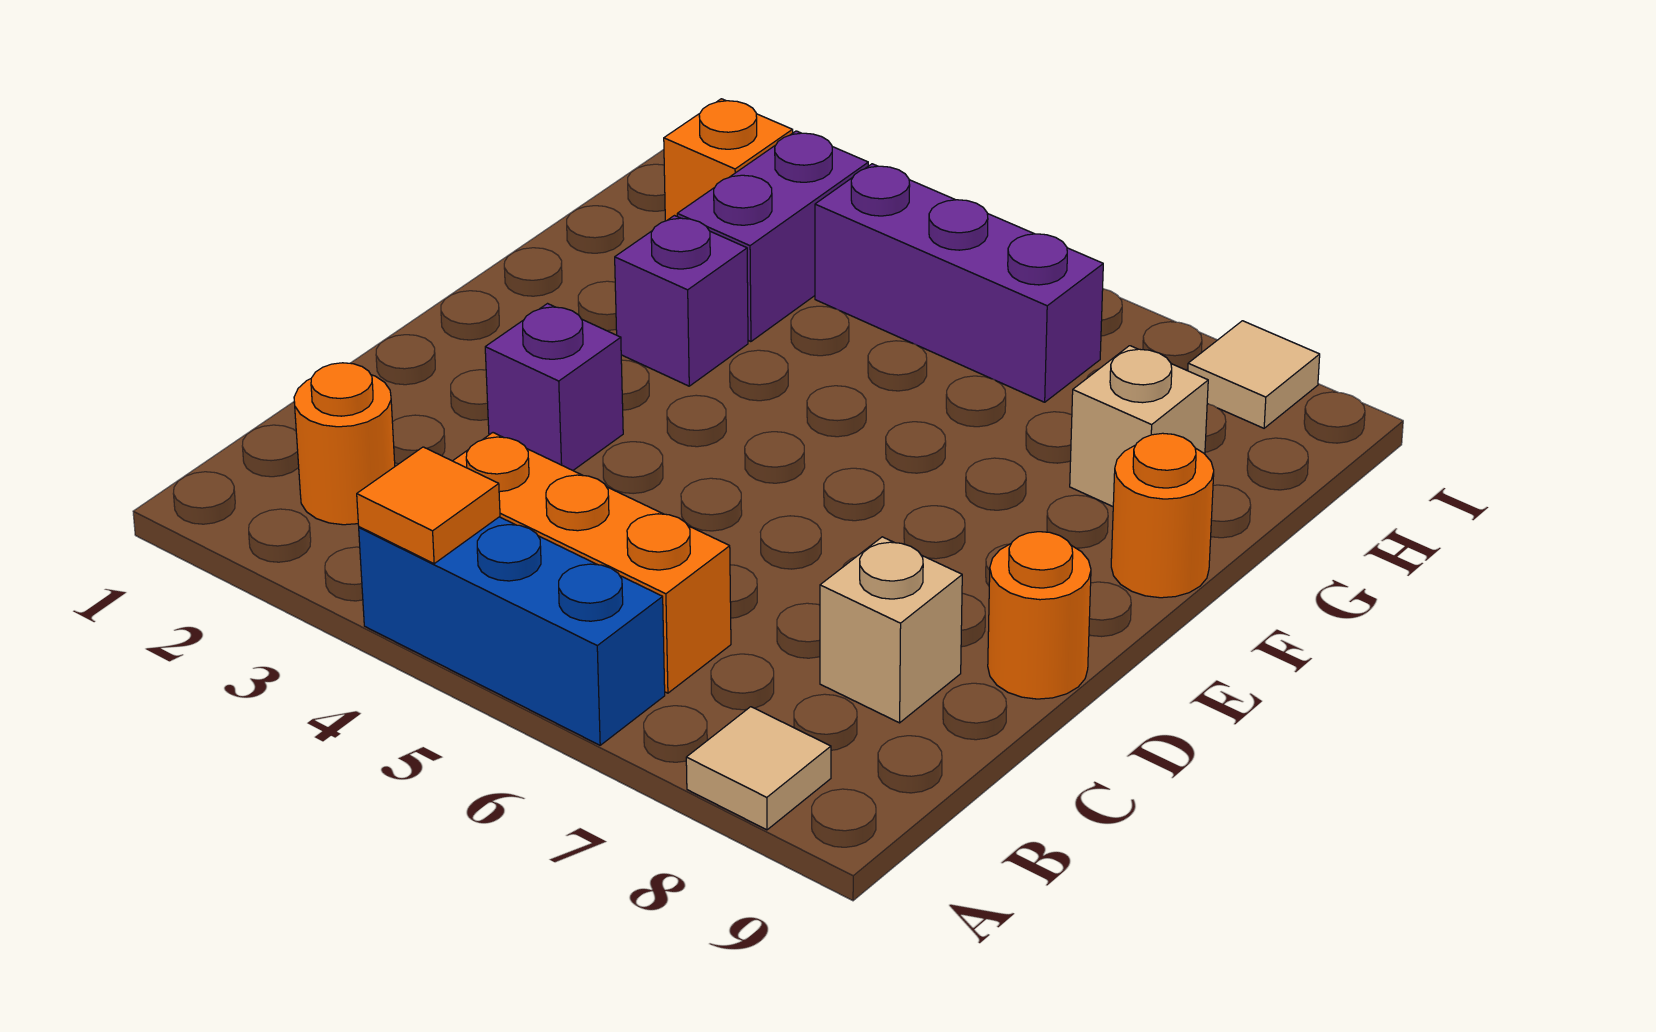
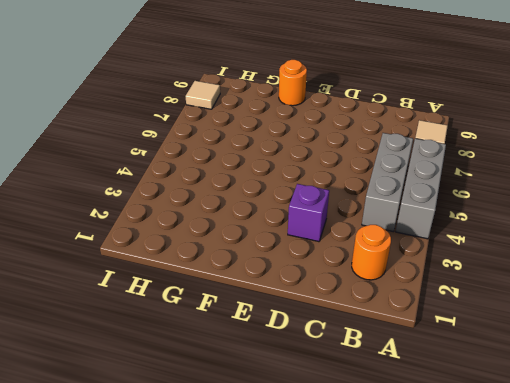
grey brick A4:A6 level 1 -> blue brick A4:A6 level 1
grey brick B4:B6 level 1 -> orange brick B4:B6 level 1
none -> tan brick C8 level 1
none -> orange round brick D9 level 1
none -> purple brick F3 level 1

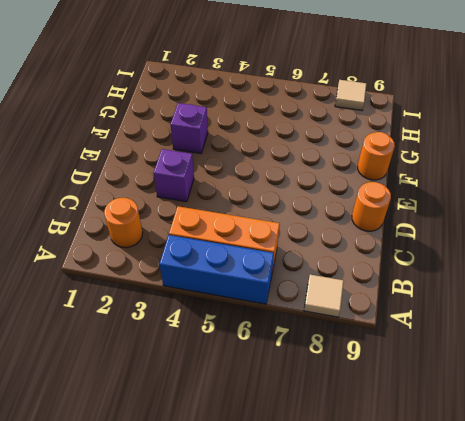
none -> tan brick C8 level 1
none -> purple brick G3:H3 level 1
none -> tan brick G8 level 1

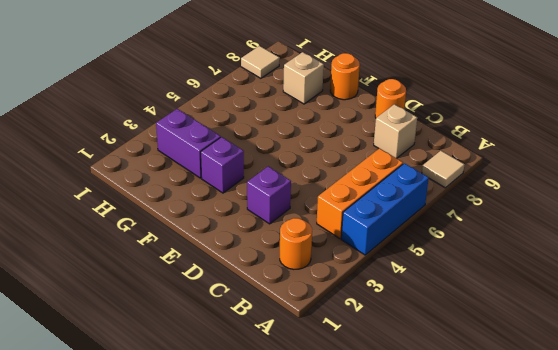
none -> orange brick H2 level 1
none -> purple brick H4:H6 level 1
none -> orange tile A4 level 2

